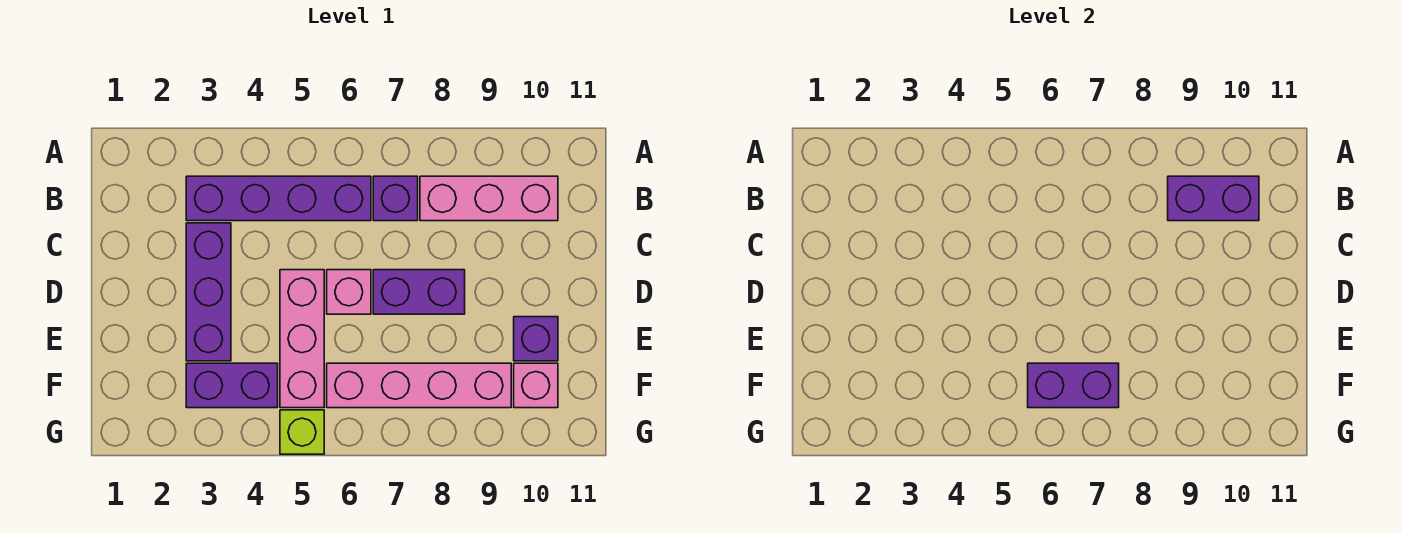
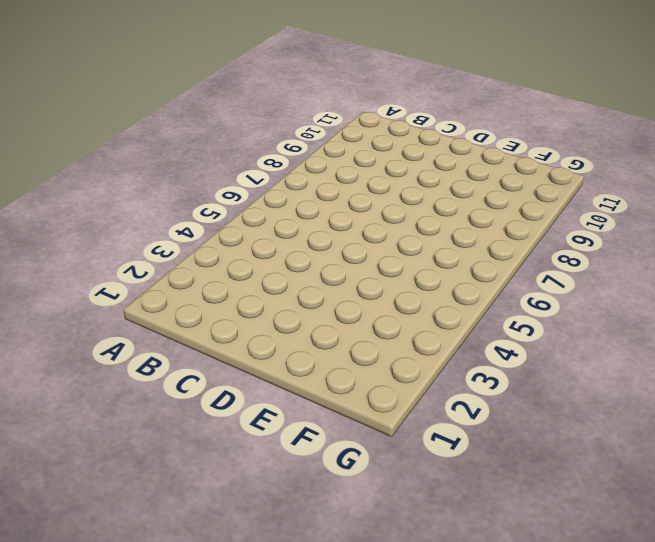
none -> purple brick B3:B6 level 1
none -> purple brick B7 level 1
none -> pink brick B8:B10 level 1

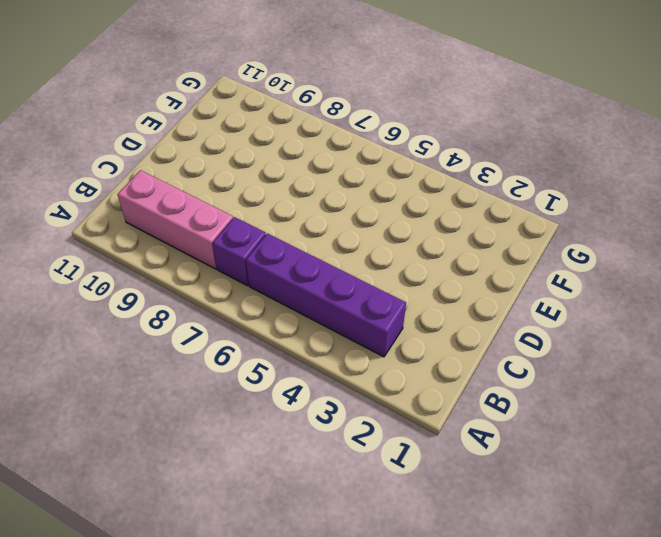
none -> purple brick C3:E3 level 1
none -> pink brick D5:F5 level 1
none -> pink brick D6 level 1

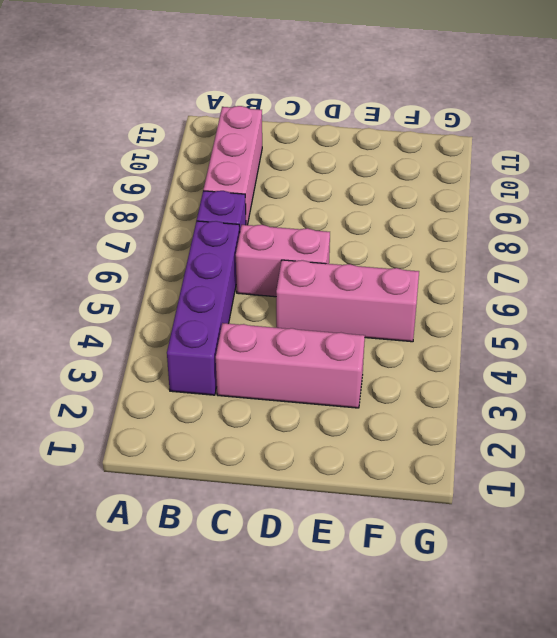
pink brick C3:E3 level 1 -> purple brick C3:E3 level 1
pink brick C6:D6 level 1 -> pink brick D6 level 1
none -> purple brick D7:D8 level 1
none -> purple brick E10 level 1
none -> purple brick F3:F4 level 1

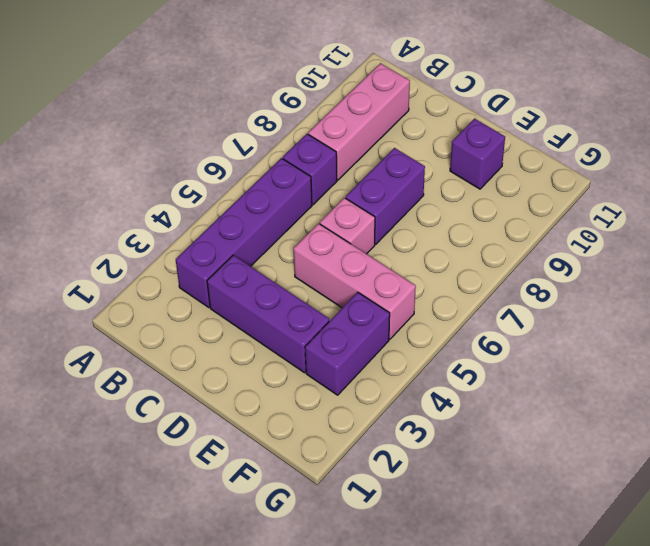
none -> pink brick F6:F9 level 1
none -> pink brick F10 level 1
none -> lime brick G5 level 1

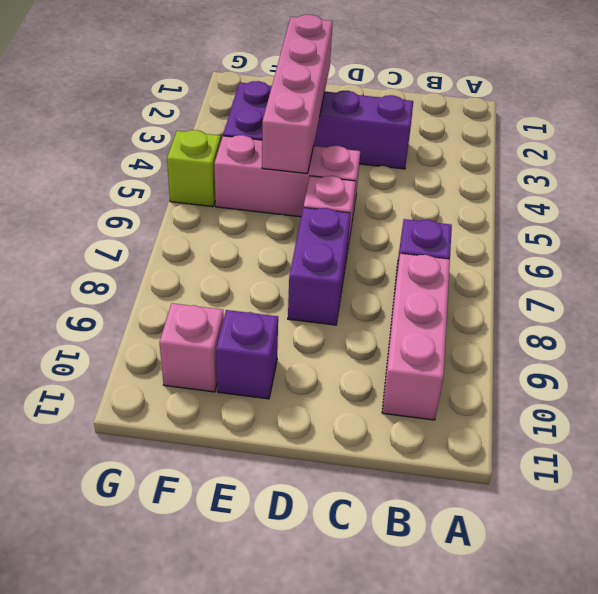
pink brick E2:E5 level 2 -> pink brick F6:F9 level 1
none -> purple brick B3:B6 level 1
none -> purple brick B9:B10 level 2
none -> purple brick F6:F7 level 2

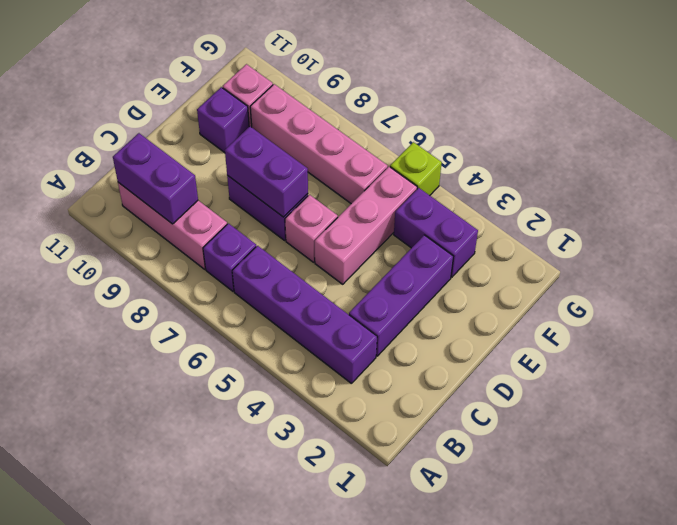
purple brick D7:D8 level 2 -> purple brick F6:F7 level 2

